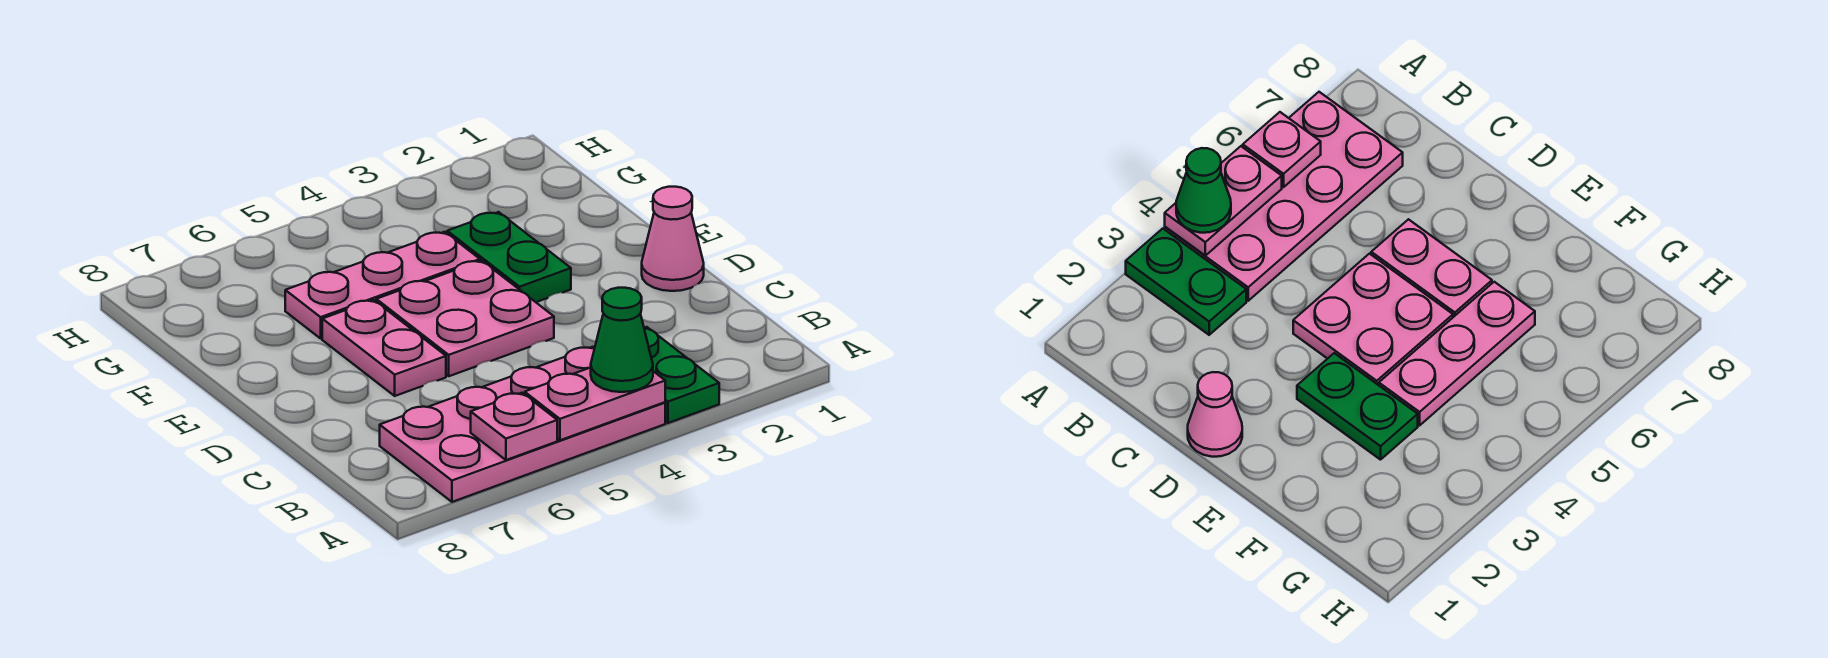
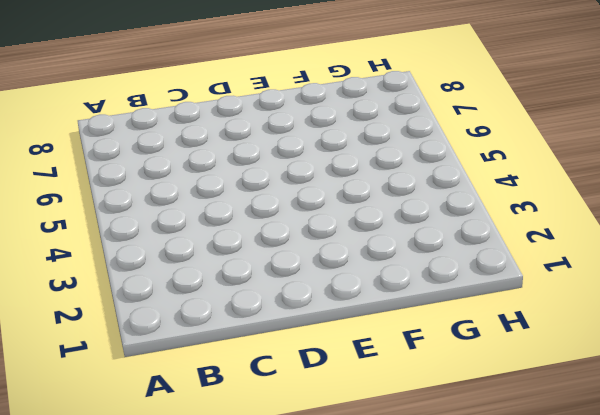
none -> green plate A3:B3 level 1
none -> pink plate A4:B7 level 1

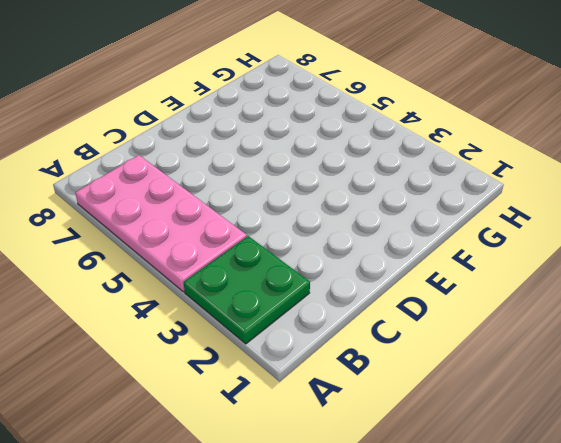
green plate A2:B3 level 1 -> green plate A3:B3 level 1
none -> pink cone D1 level 1
none -> pink plate D4:E5 level 1

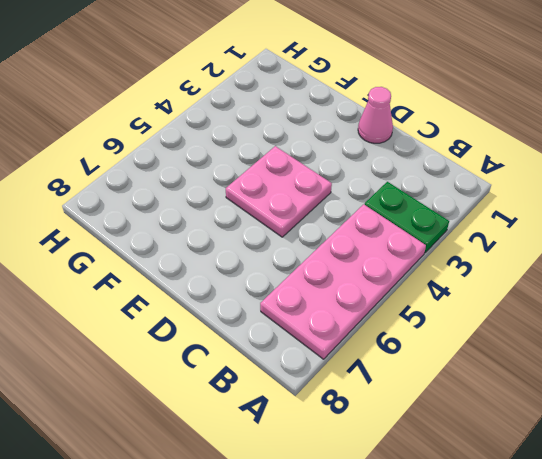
none -> pink plate D6:E6 level 1
none -> green plate E3:F3 level 1

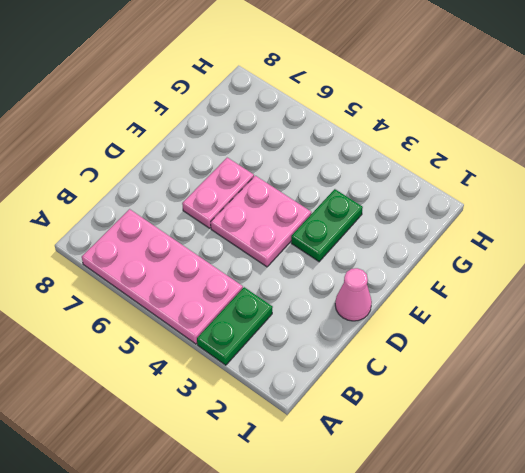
none -> pink plate F4:F6 level 1
none -> pink plate A4:A5 level 2

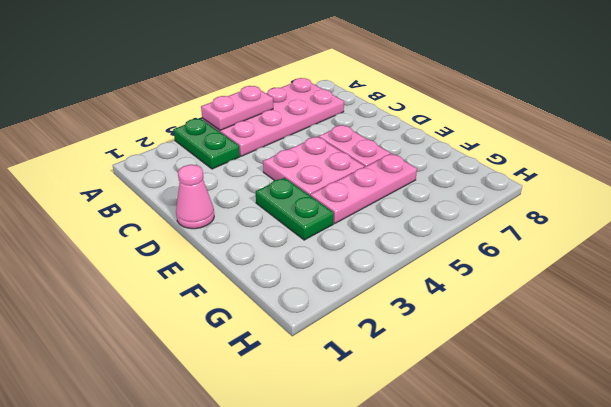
none -> pink plate A6 level 2
none -> green cone A4 level 3

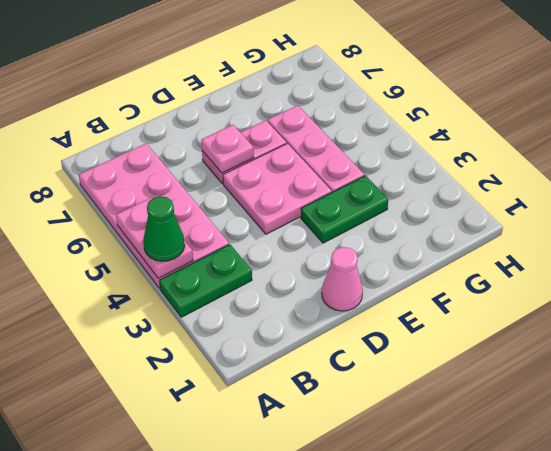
pink plate D6 level 2 -> pink plate A6 level 2

